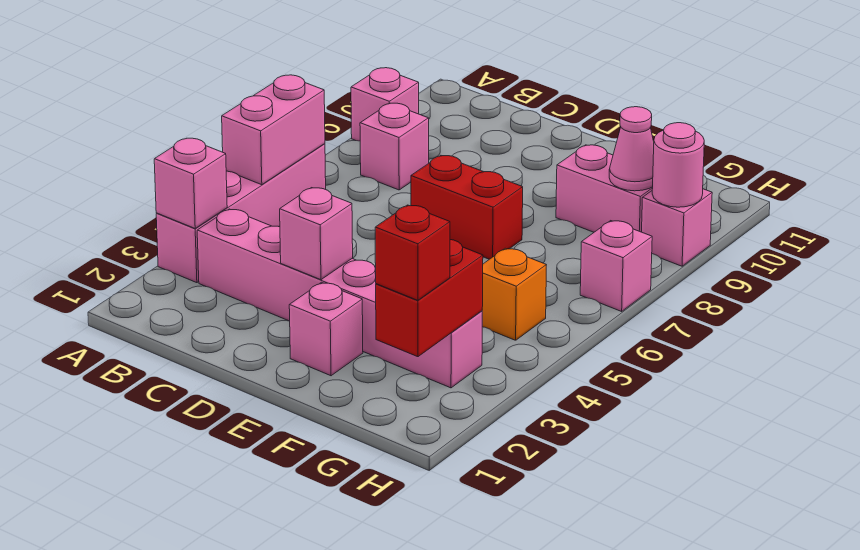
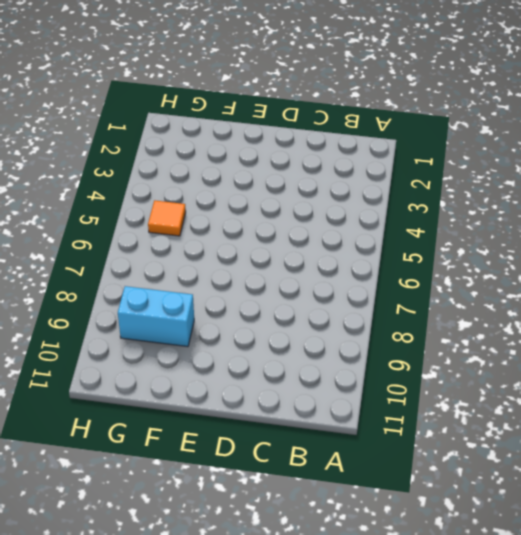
cyan brick F9:G9 level 1 -> pink brick F9:G9 level 1
orange tile G5 level 1 -> orange brick G5 level 1
none -> pink brick A3:A6 level 1
none -> pink brick A9 level 1
none -> pink brick B3:G3 level 1

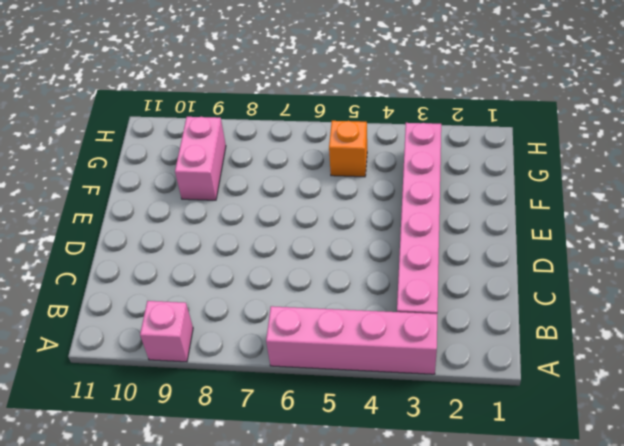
none -> pink brick B8 level 1
none -> red brick D7:E7 level 1
none -> pink brick E2 level 1

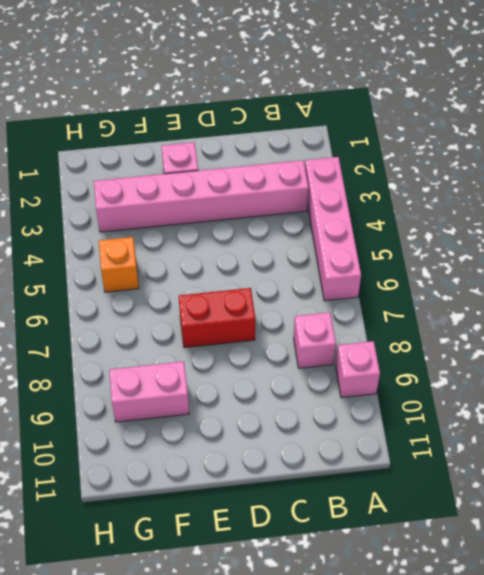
none -> pink brick H7 level 1
none -> pink brick H9 level 1
none -> pink brick A3 level 2

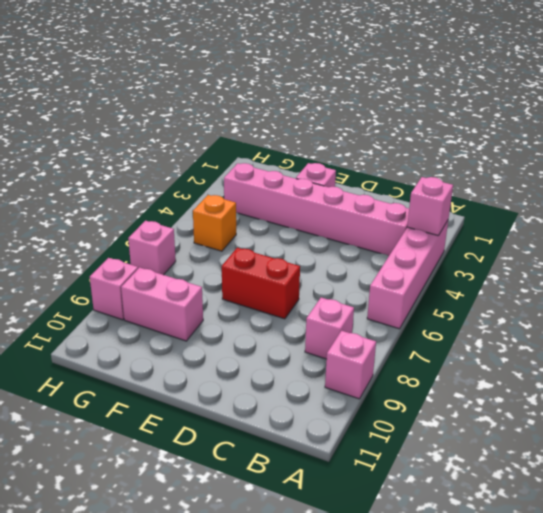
none -> pink brick A5:A6 level 2
none -> pink brick D3 level 2
none -> red brick G2:G3 level 2

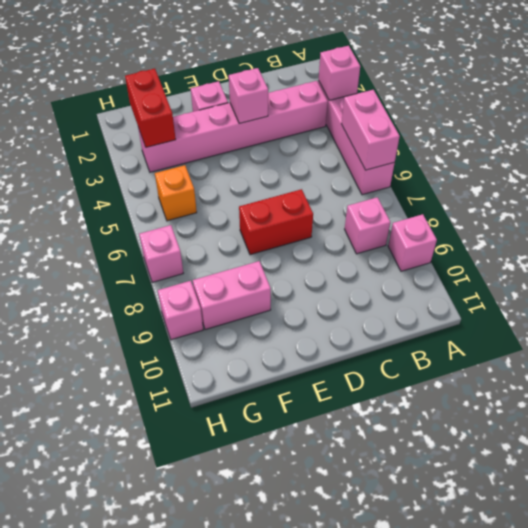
none -> pink cone G9 level 2
none -> pink round brick H9 level 2
none -> red brick G2 level 3

